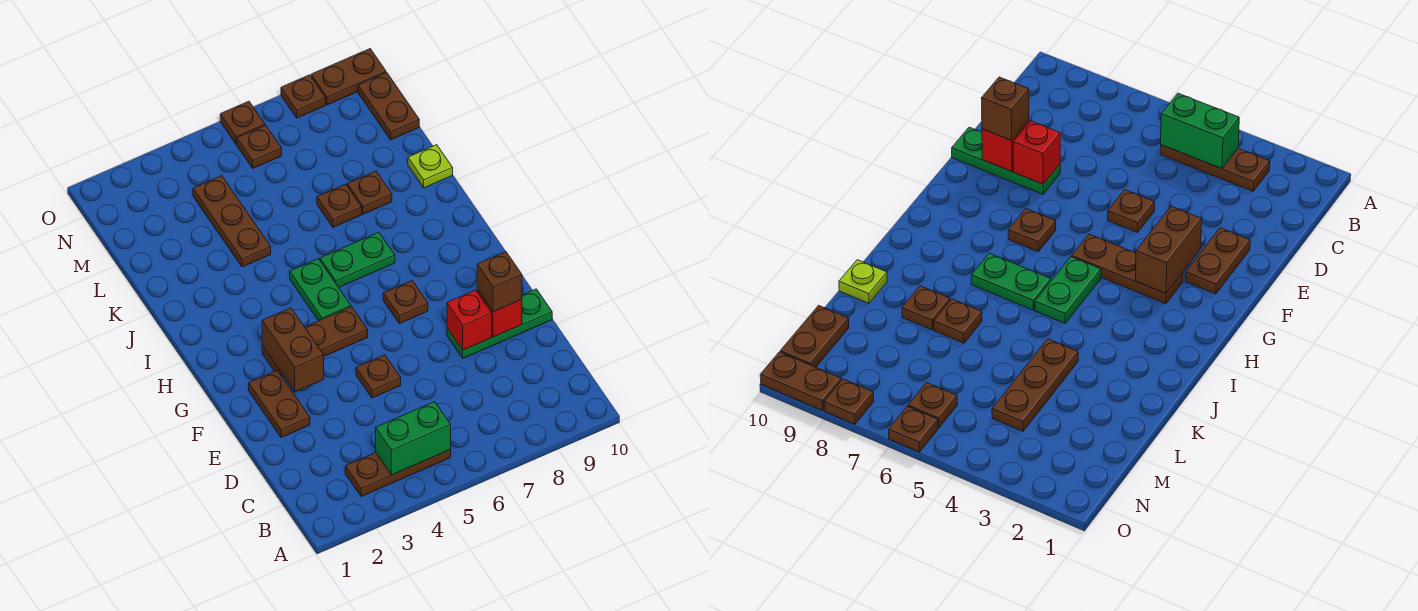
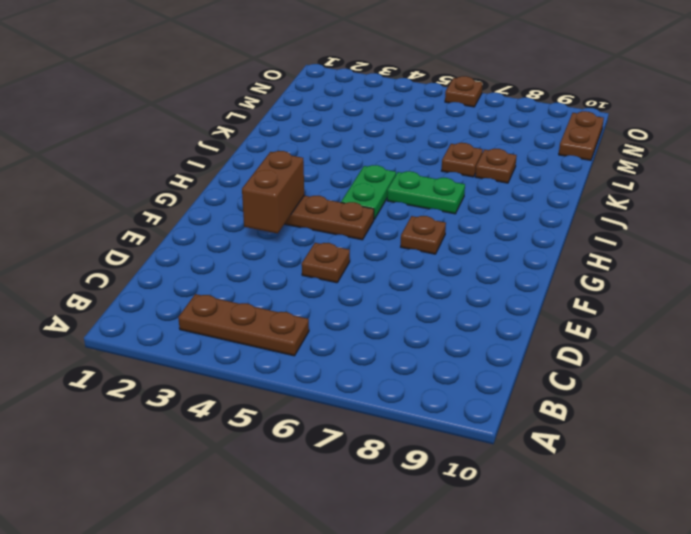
none -> brown plate E2:F2 level 1
none -> green plate E8:E10 level 1
none -> brown plate K4:M4 level 1

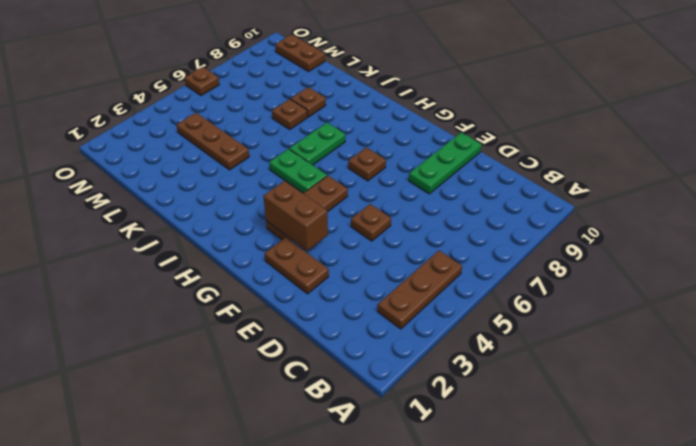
none -> lime plate K10 level 1
none -> brown plate N6 level 1
none -> brown plate O8 level 1

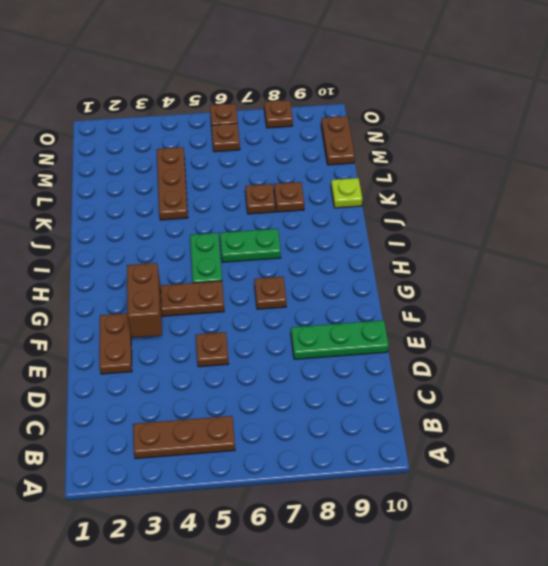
none -> brown plate O9:O10 level 1
none -> green brick B4:B5 level 2
none -> red brick E8 level 2

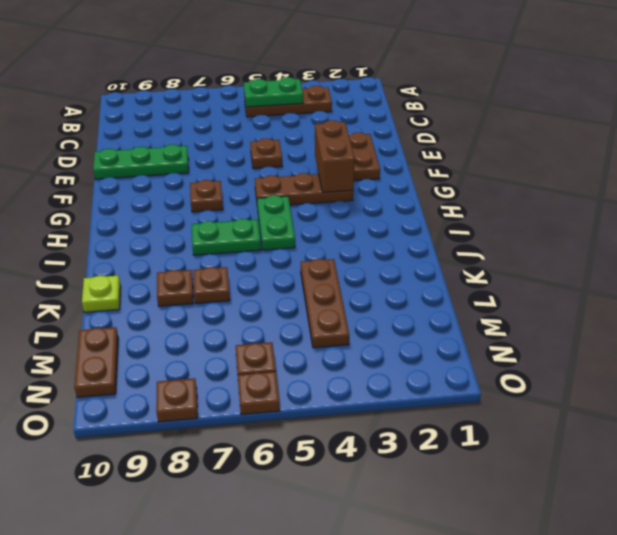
green plate B4:B5 level 2 -> green brick B4:B5 level 2
none -> brown plate O9:O10 level 1
none -> red brick E8 level 2
none -> red brick E9 level 2

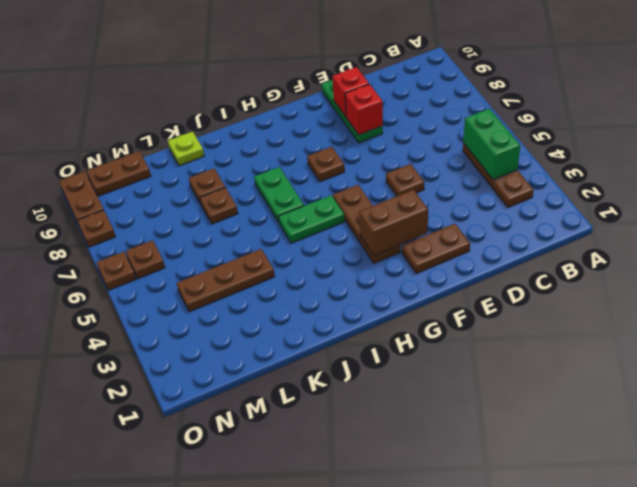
none -> brown brick E9 level 3

